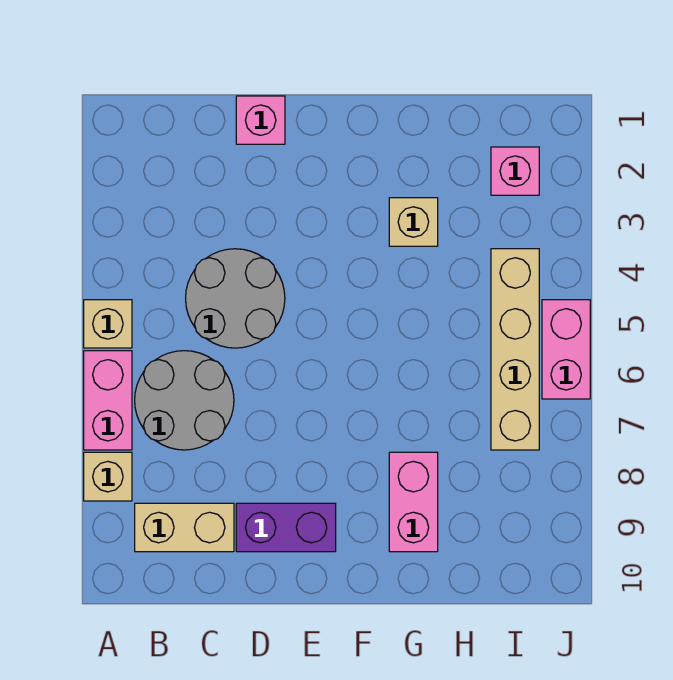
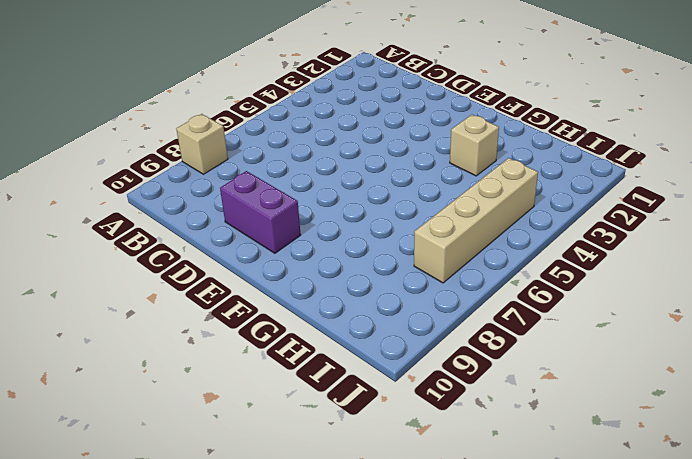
none -> tan brick A5 level 1
none -> pink brick A6:A7 level 1
none -> grey round brick B6:C7 level 1

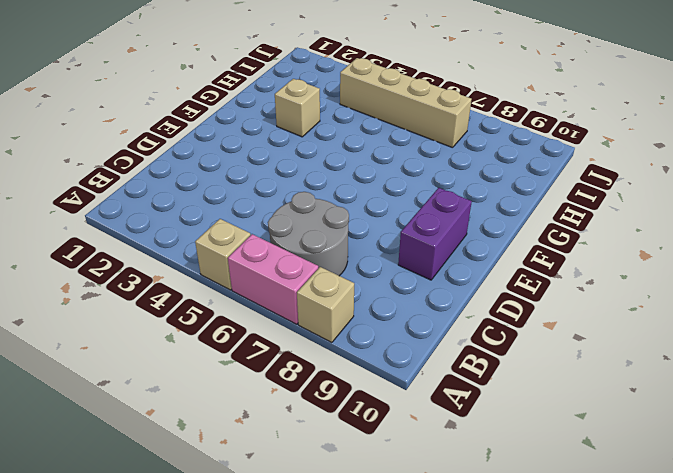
none -> tan brick B9:C9 level 1
none -> grey round brick C4:D5 level 1
none -> pink brick D1 level 1

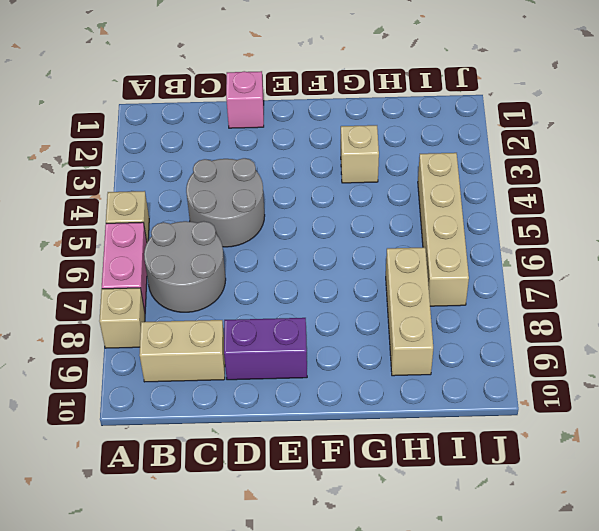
tan brick H7:H9 level 1 -> none
none -> pink brick G8:G9 level 1
none -> pink brick I2 level 1
none -> pink brick J5:J6 level 1

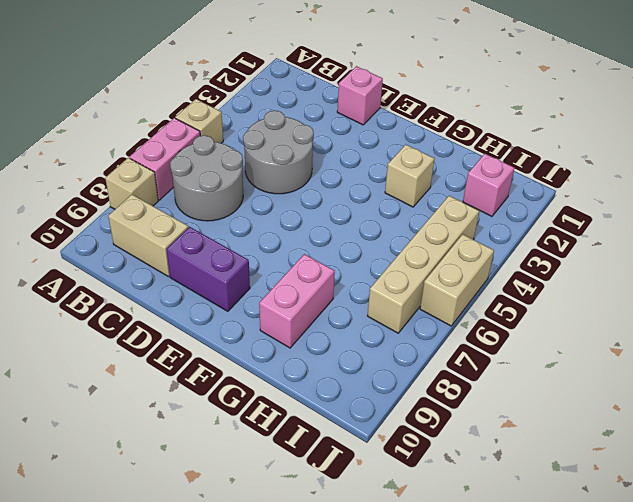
tan brick J5:J6 level 1 -> pink brick J5:J6 level 1

